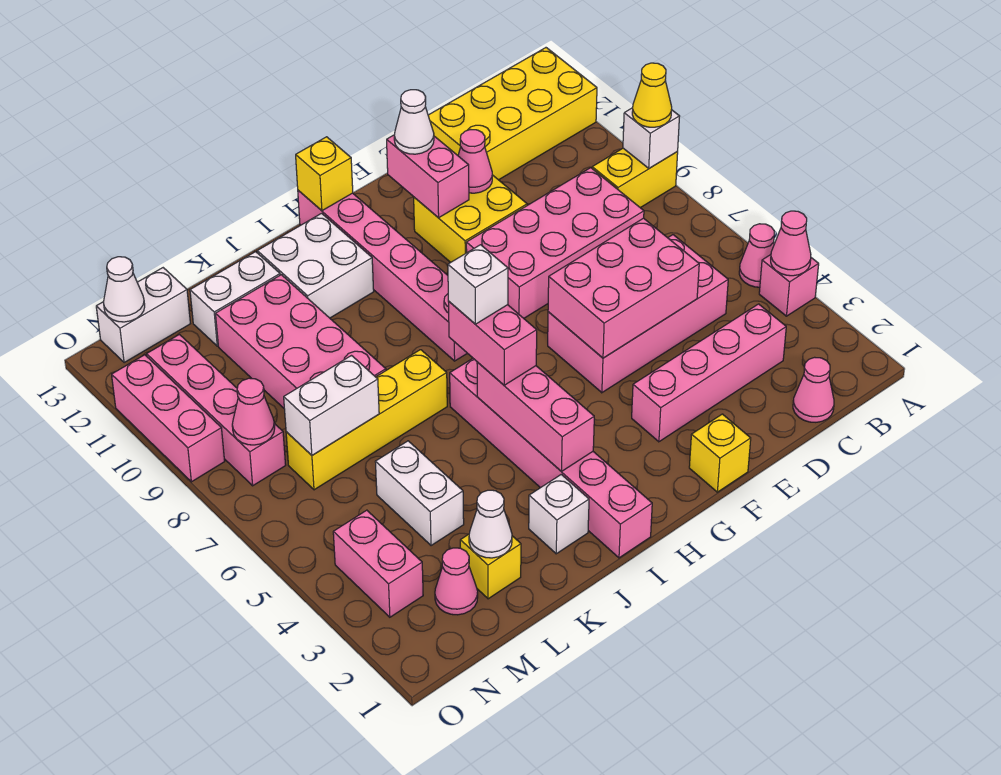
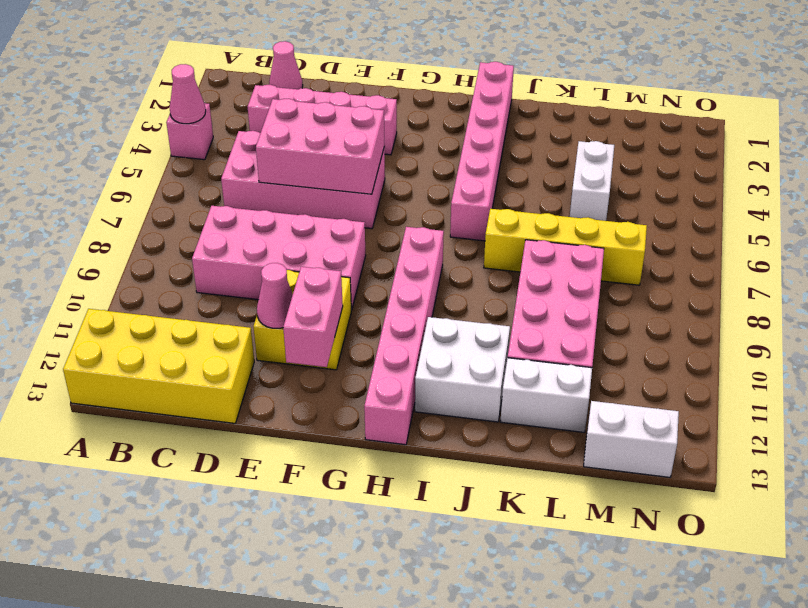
none -> pink cone A5 level 1
none -> yellow brick A9:B9 level 1
none -> yellow brick F1 level 1
none -> white brick J2 level 1

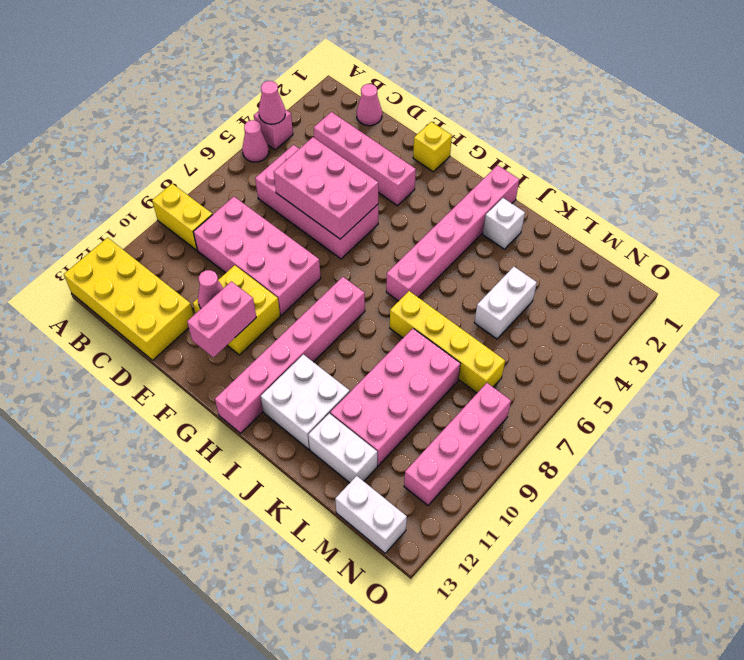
none -> yellow brick L2 level 1
none -> pink cone M2 level 1
none -> pink brick N3:N4 level 1
none -> pink brick O9:O11 level 1

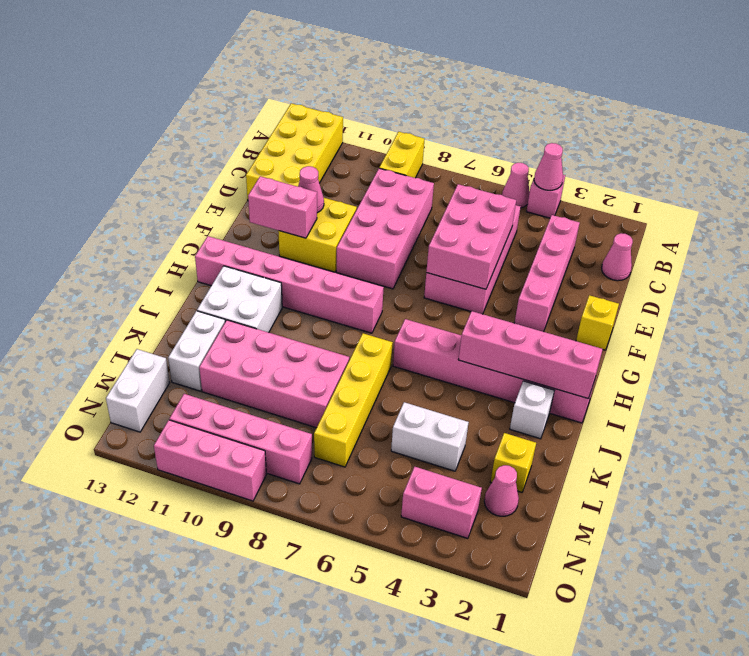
pink brick I1:I4 level 2 -> pink brick I3:I5 level 2
none -> white brick A9 level 2
none -> yellow brick H13 level 2
none -> white cone L2 level 2
none -> white brick L7:M7 level 2

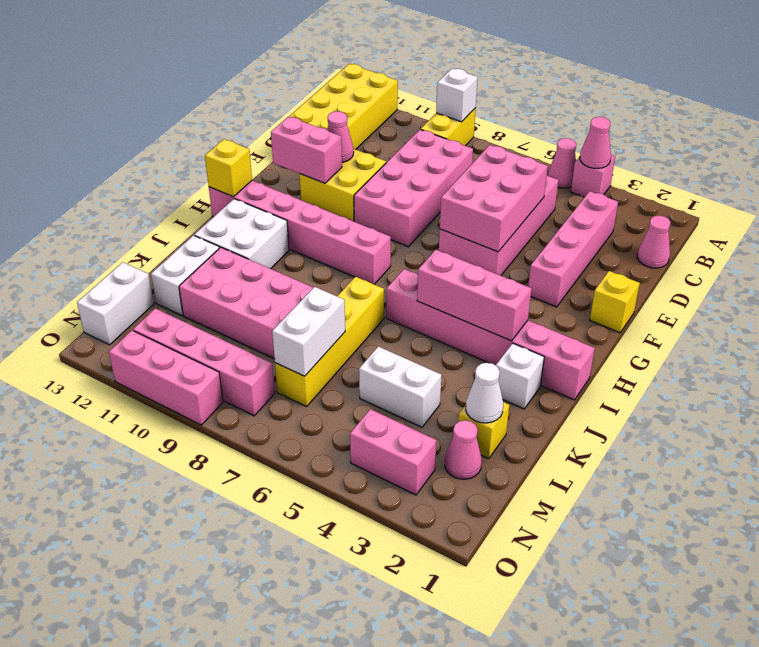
none -> pink cone N8 level 2
none -> white cone N13 level 2
none -> yellow cone A9 level 3
none -> white cone F12 level 3

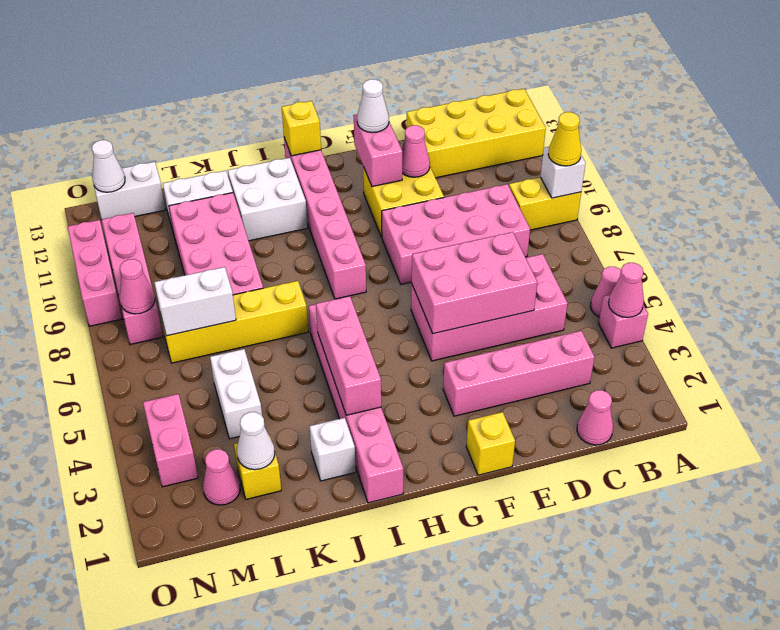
none -> pink brick I5:I6 level 3
none -> white brick I6 level 4

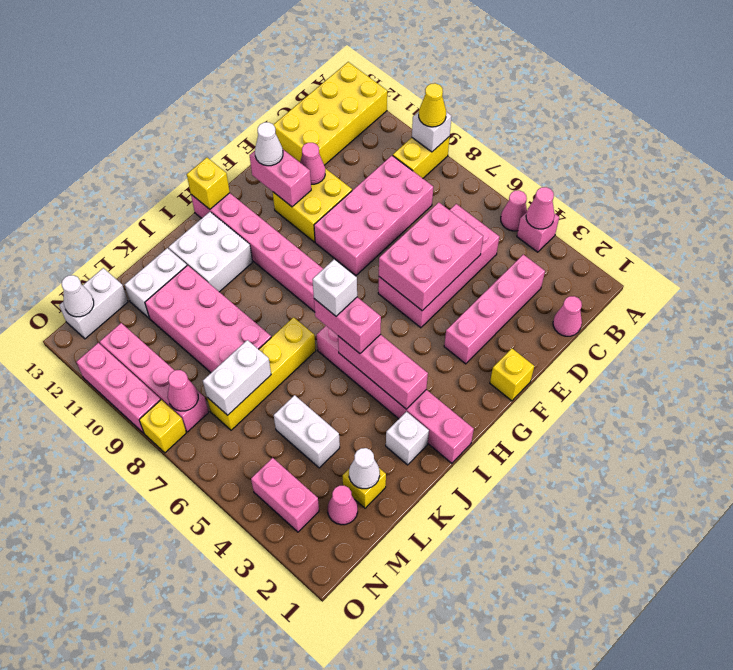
yellow brick O8 level 1 -> none

